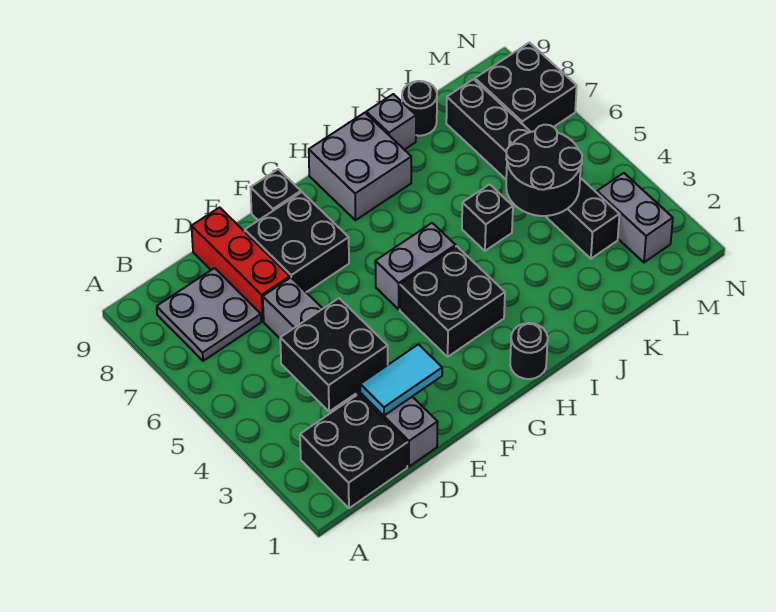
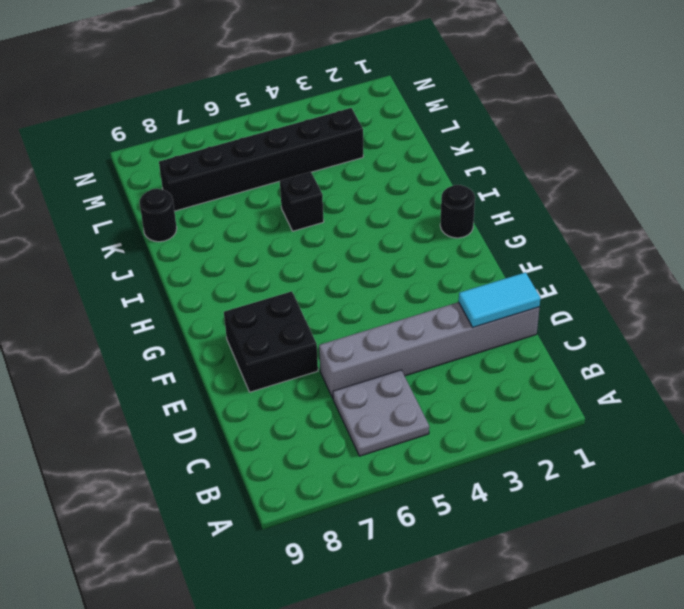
grey plate B5:C6 level 1 -> grey plate B7:C8 level 1
cyan tile D1:D2 level 2 -> cyan tile D2:E2 level 2
none -> black brick B1:C2 level 1
none -> red brick D7:D9 level 1
none -> black brick F9 level 1

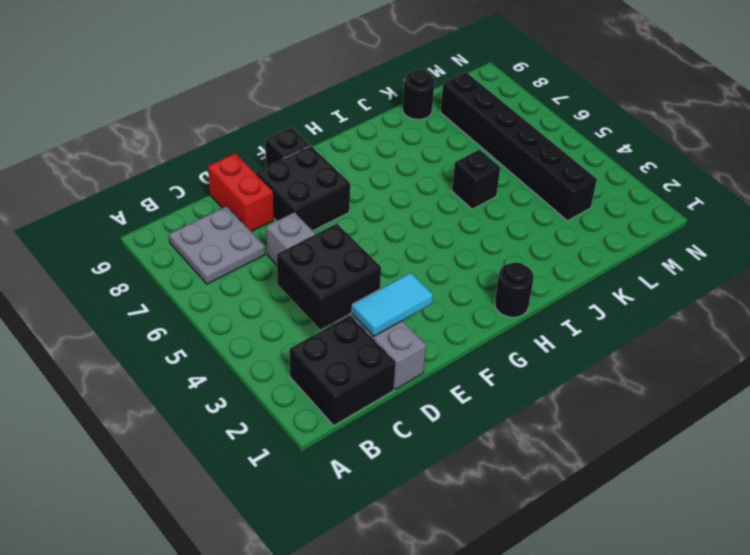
red brick D8:D9 level 1 -> red brick D7:D9 level 1
none -> black brick G3:H4 level 1
none -> grey brick G5:H5 level 1
none -> grey brick H8:I9 level 1

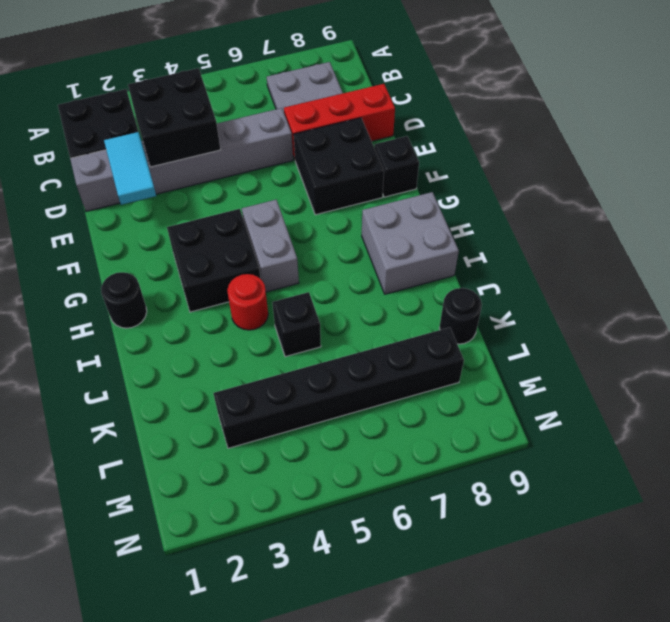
red round brick I4 level 1 -> none
none -> grey brick J9 level 1
none -> grey brick M2:M3 level 1
none -> black brick M7:N8 level 1

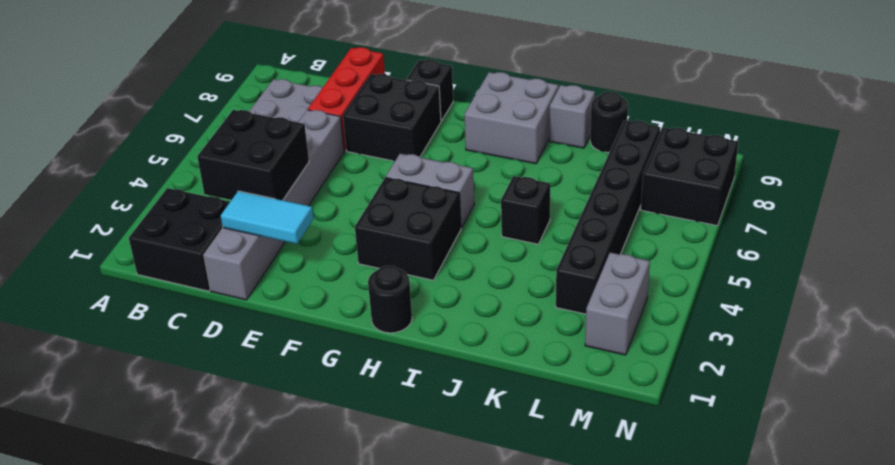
none -> black round brick K4:L5 level 2

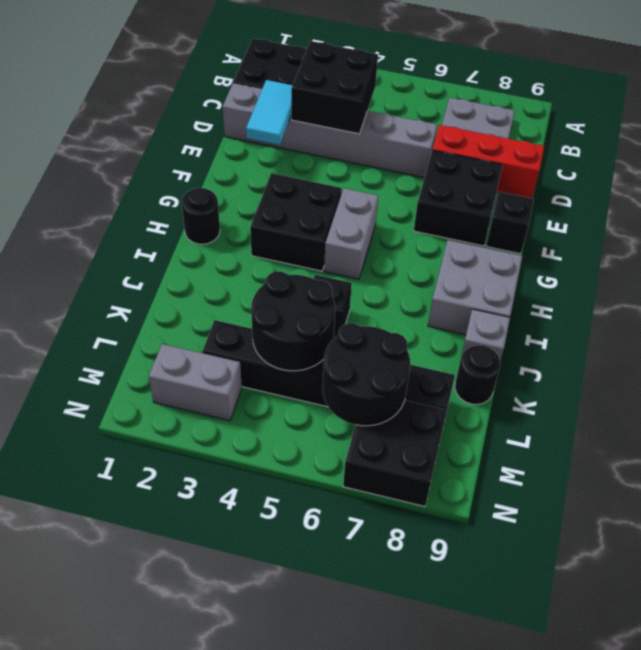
black round brick L6:M7 level 2 -> none

